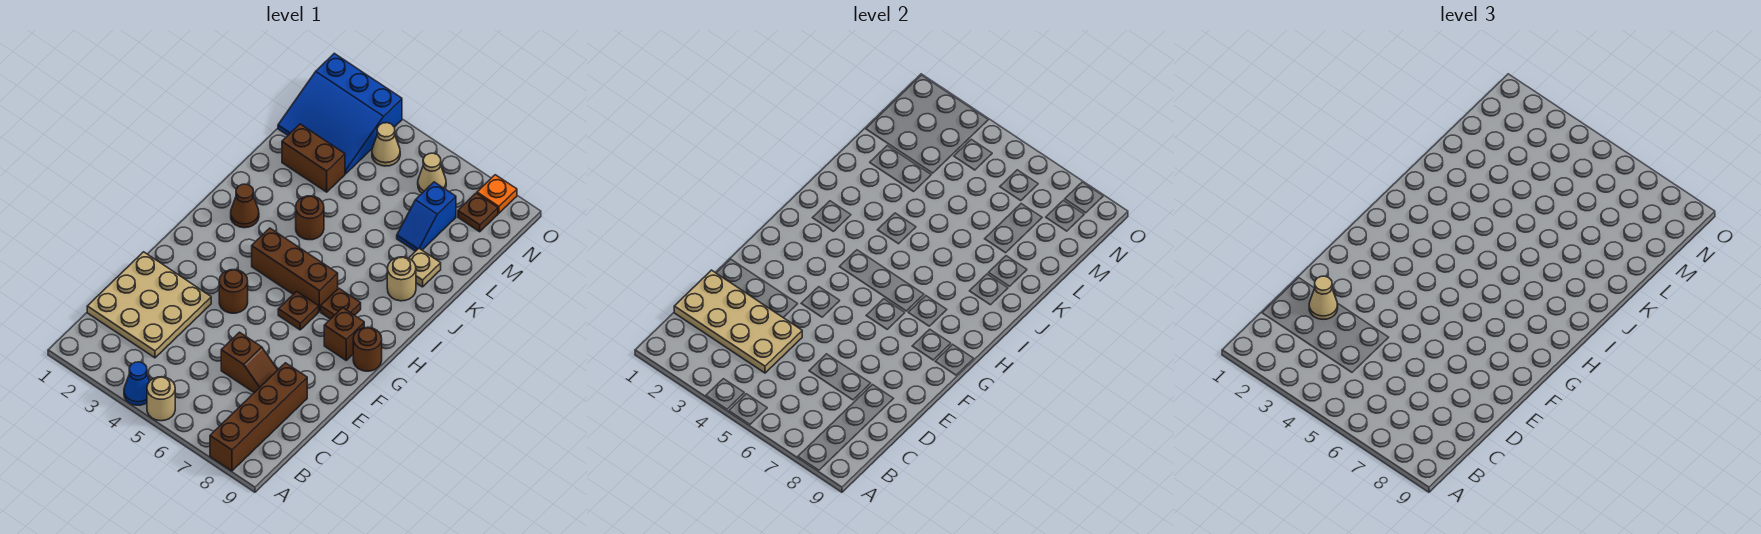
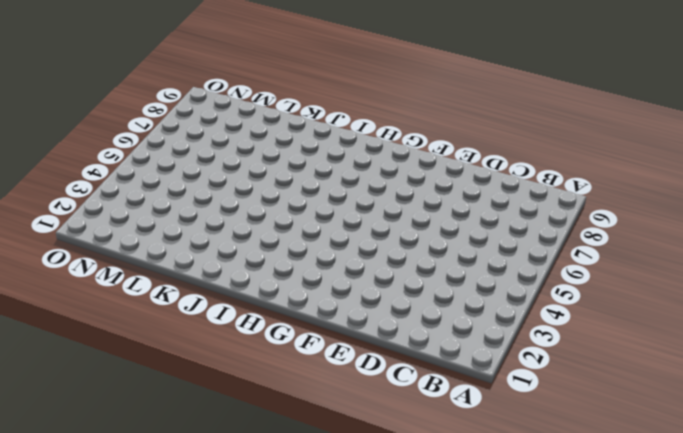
none -> blue cone A4 level 1
none -> tan round brick A5 level 1
none -> brown brick A8:D8 level 1

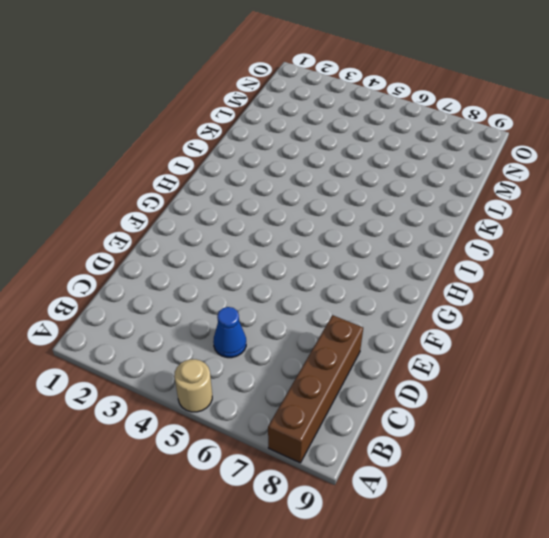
blue cone C5 level 1 -> blue cone A4 level 1
none -> tan plate C1:E3 level 1
none -> brown slope D6:D7 level 1 top 6
none -> brown round brick F4 level 1

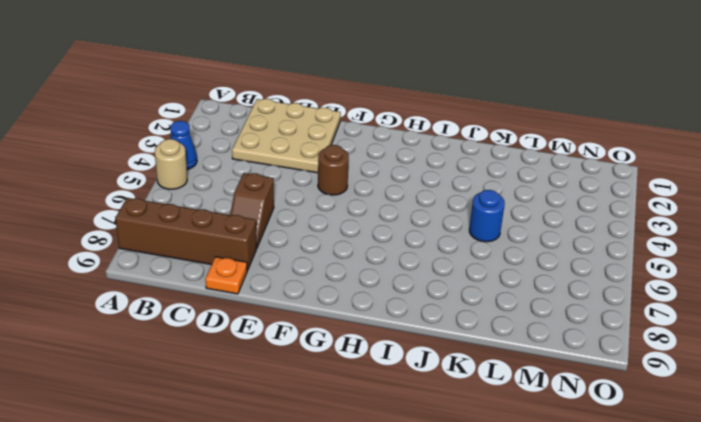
orange plate D9 level 1 -> orange plate O8 level 1
blue round brick K5 level 1 -> none
none -> brown plate G6 level 1
none -> brown brick G8 level 1
none -> brown round brick G9 level 1

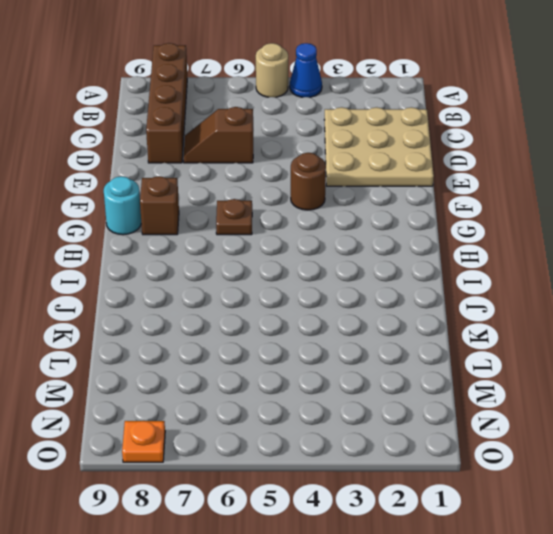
cyan round brick G9 level 1 -> brown round brick G9 level 1
none -> brown brick H4:H6 level 1
none -> brown plate H7 level 1
none -> brown cone I2 level 1

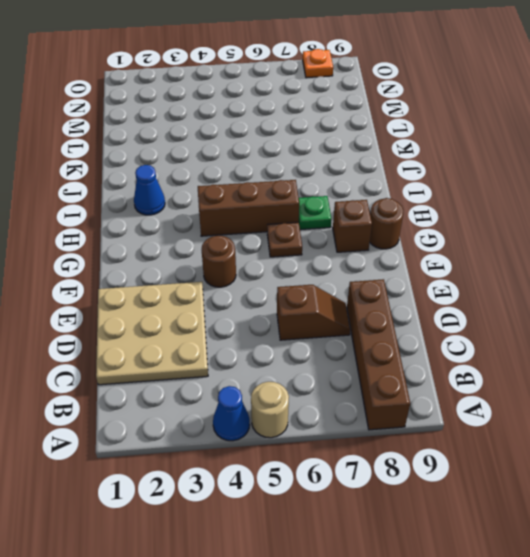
green plate H7 level 1 -> brown plate H7 level 1
blue cone I2 level 1 -> brown cone I2 level 1
none -> brown round brick J4 level 1
none -> tan round brick J8 level 1
none -> tan plate K8 level 1

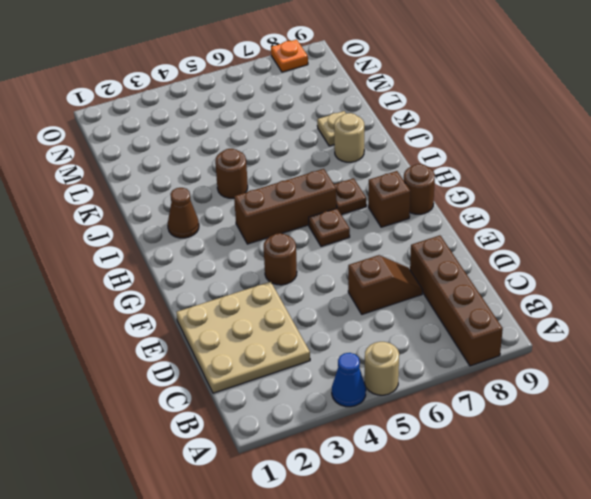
none -> brown brick L2:L3 level 1
none -> blue slope L7:M7 level 1 top M
none -> blue slope M1:O3 level 1 top O

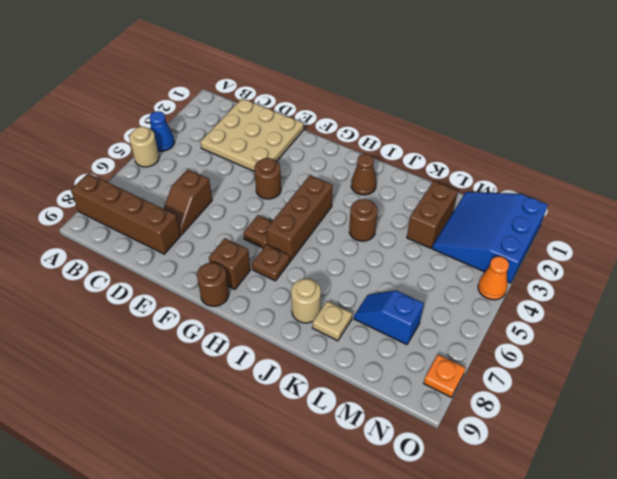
orange cone O4 level 1 -> none
none -> tan cone N4 level 1
none -> tan cone N6 level 1
none -> brown plate N8 level 1

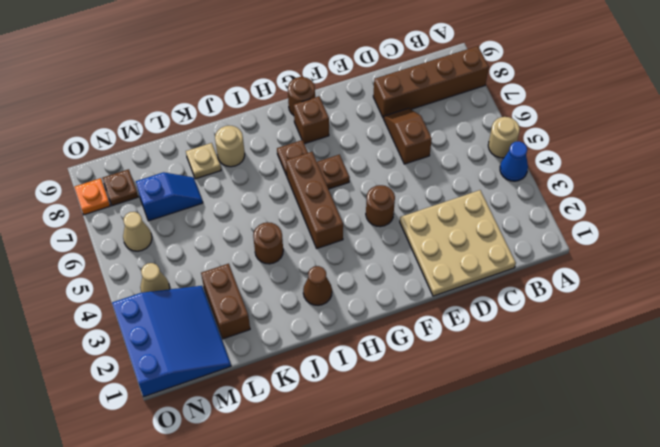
none -> tan plate C1:D4 level 2
none -> tan cone D2 level 3

